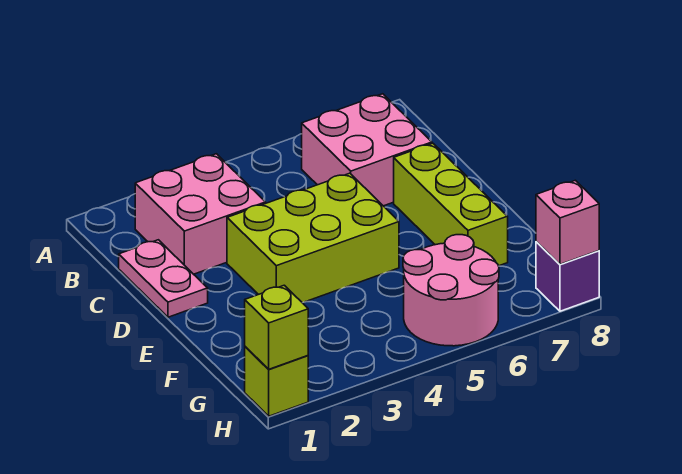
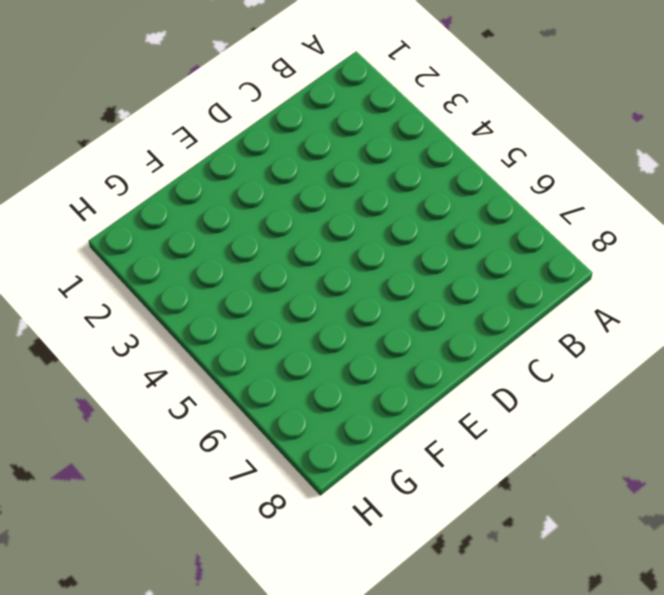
none -> pink brick B2:C3 level 1
none -> pink brick B6:C7 level 1

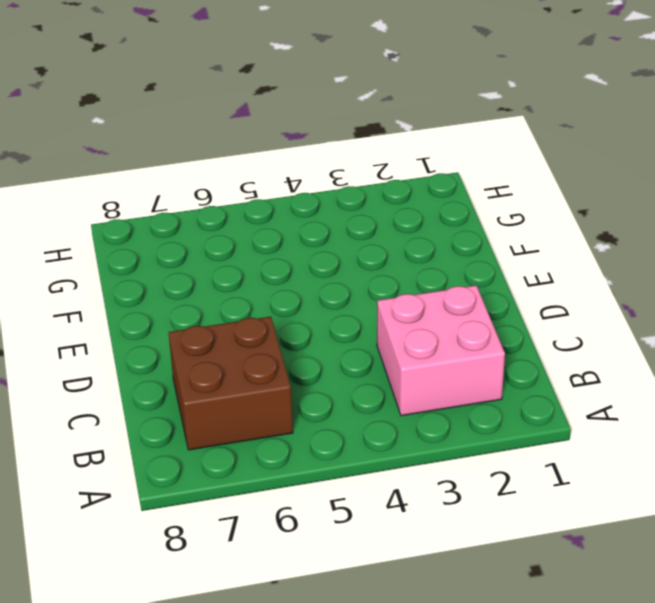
brown brick B6:C7 level 1 -> pink brick B6:C7 level 1
none -> pink plate C1:D1 level 1
none -> lime brick D3:E5 level 1

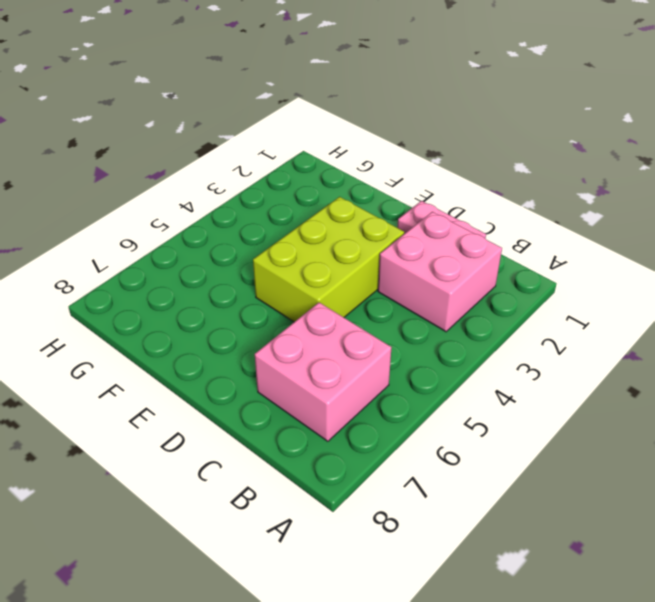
none -> lime brick D7:F7 level 1
none -> pink round brick G5:H6 level 1

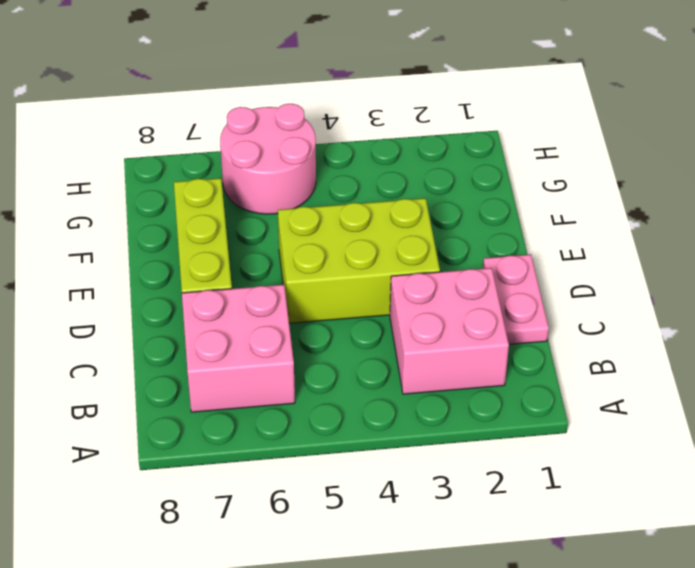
none -> lime brick H1 level 1
none -> purple brick H8 level 1

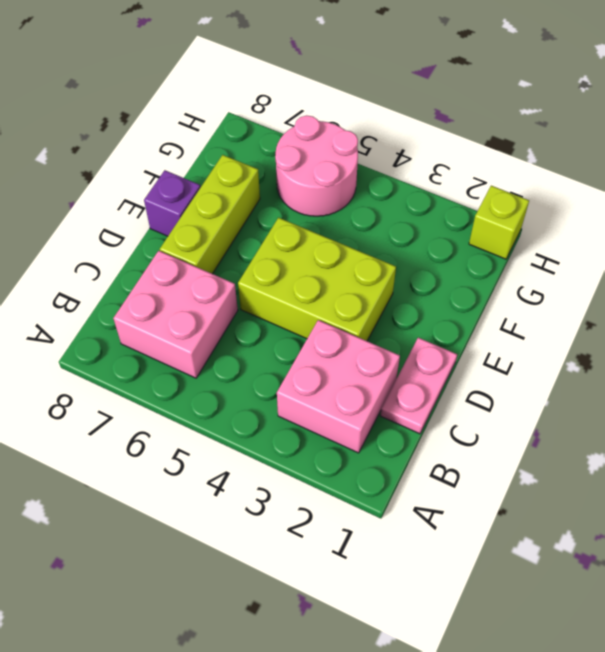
purple brick E8 level 1 -> purple brick H8 level 1
none -> lime brick H1 level 2
none -> pink brick H8 level 2

